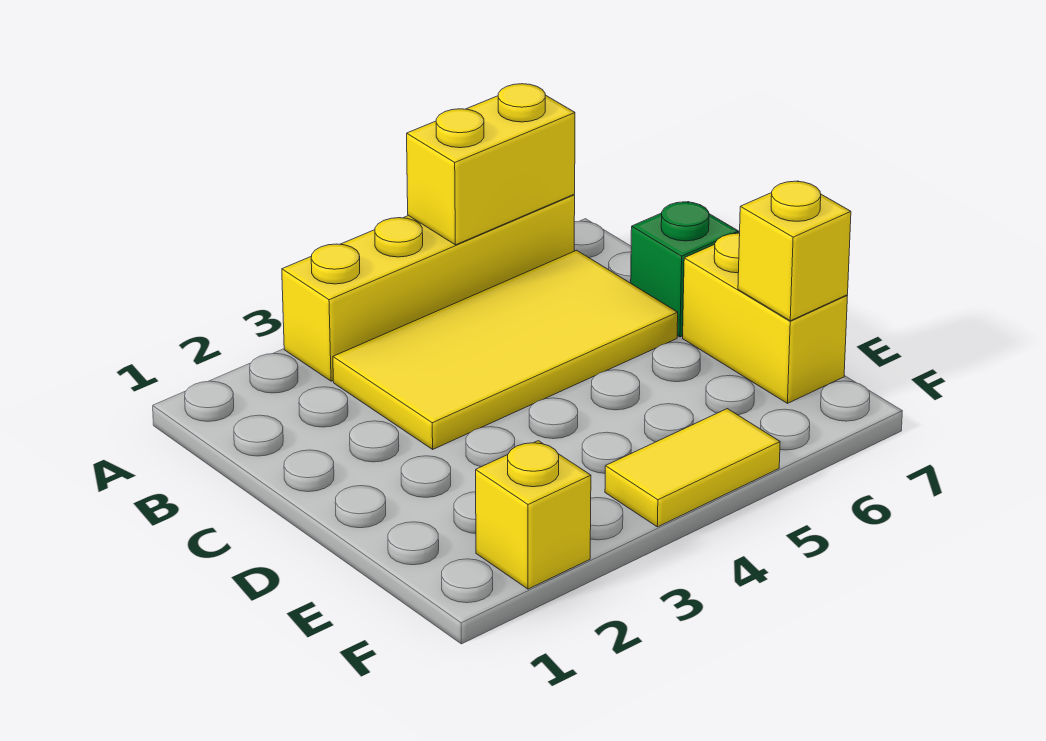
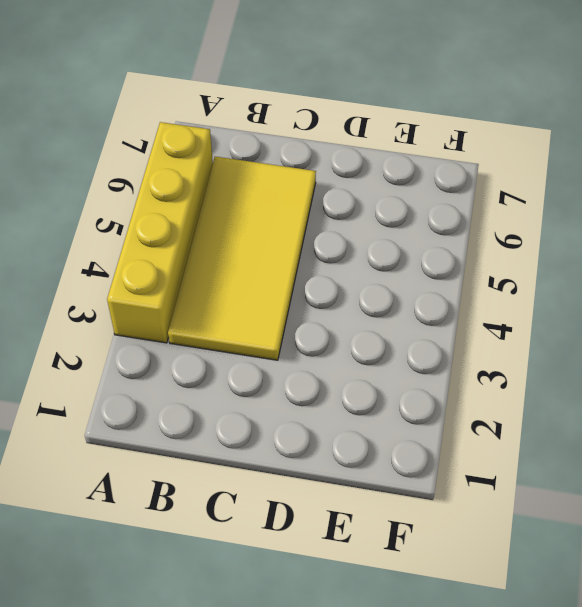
none -> green brick C7 level 1
none -> yellow brick D7:E7 level 1

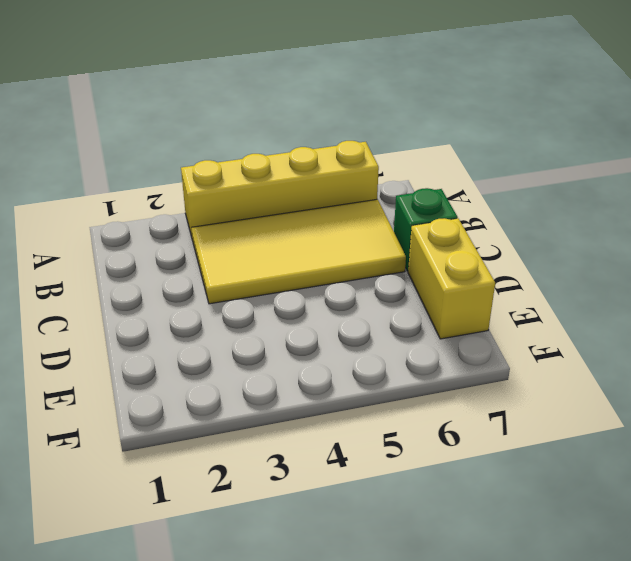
none -> yellow brick F2 level 1
none -> yellow tile F4:F5 level 1

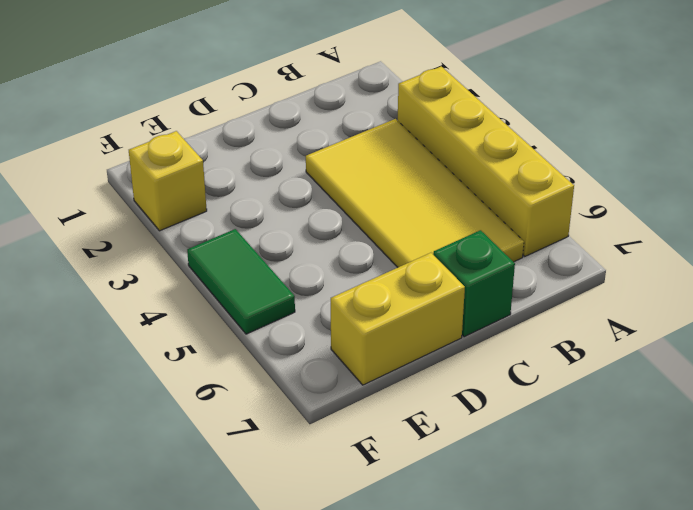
green tile F4:F5 level 1 -> yellow tile F4:F5 level 1
none -> yellow brick A5:A6 level 2
none -> yellow brick E7 level 2

